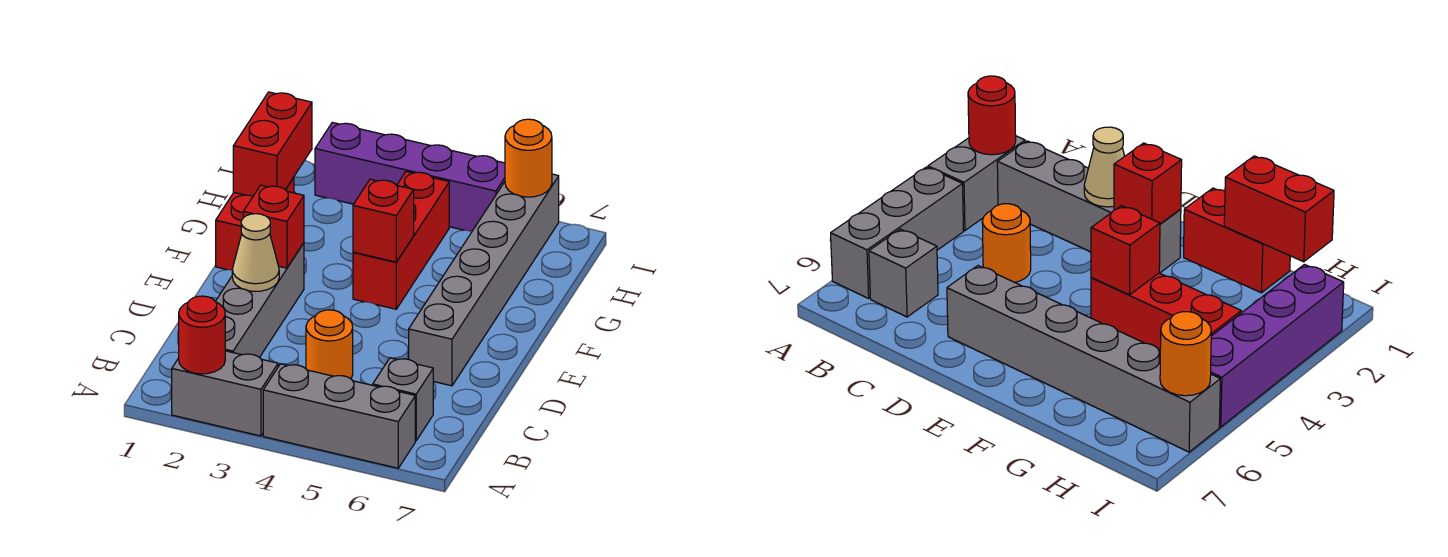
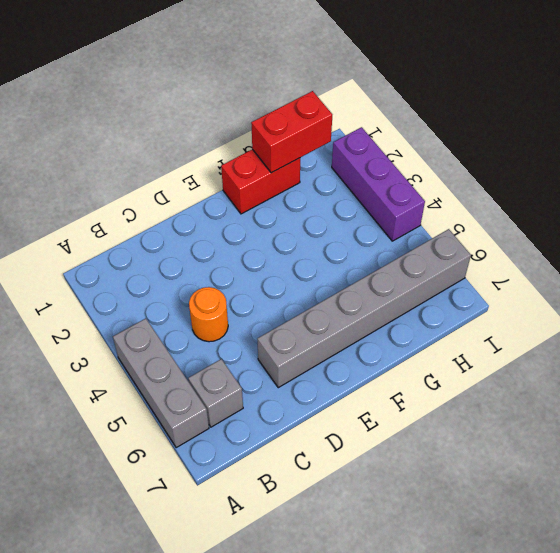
purple brick I2:I4 level 1 -> purple brick I2:I5 level 1
none -> grey brick A2:A3 level 1
none -> grey brick B2:E2 level 1
none -> red brick F4:H4 level 1

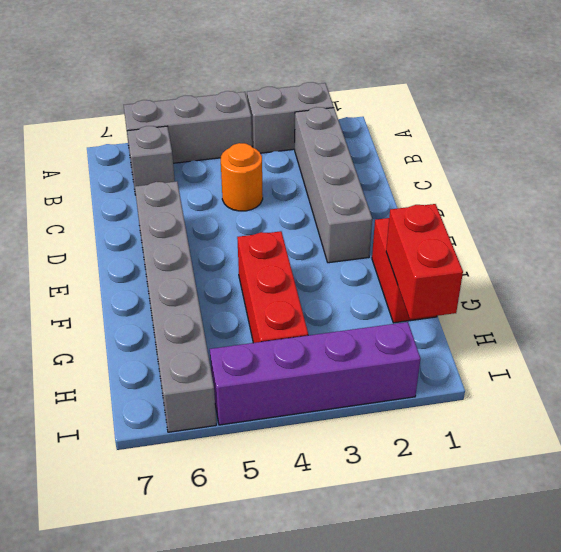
none -> red round brick A2 level 2
none -> tan cone D2 level 2
none -> red brick E2 level 2

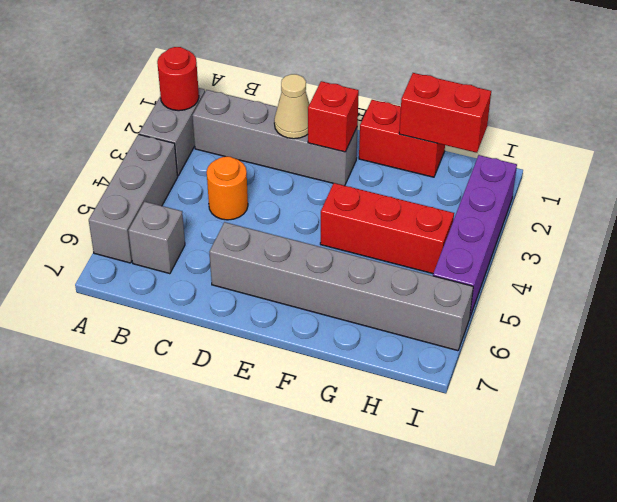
none -> red brick F4 level 2
none -> orange round brick I6 level 2

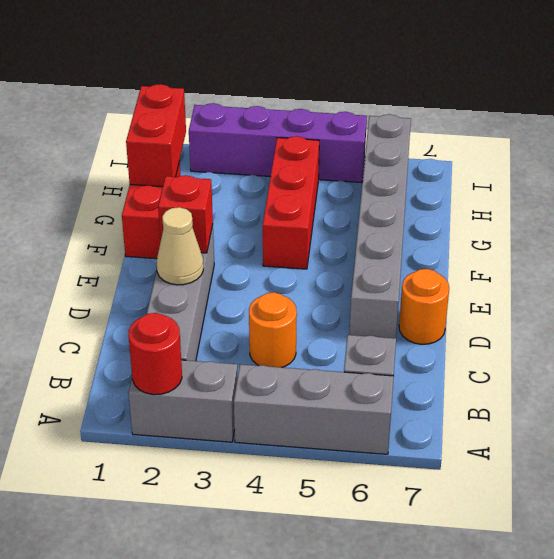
orange round brick D7 level 1 -> orange round brick I6 level 2
none -> red brick F4 level 2

